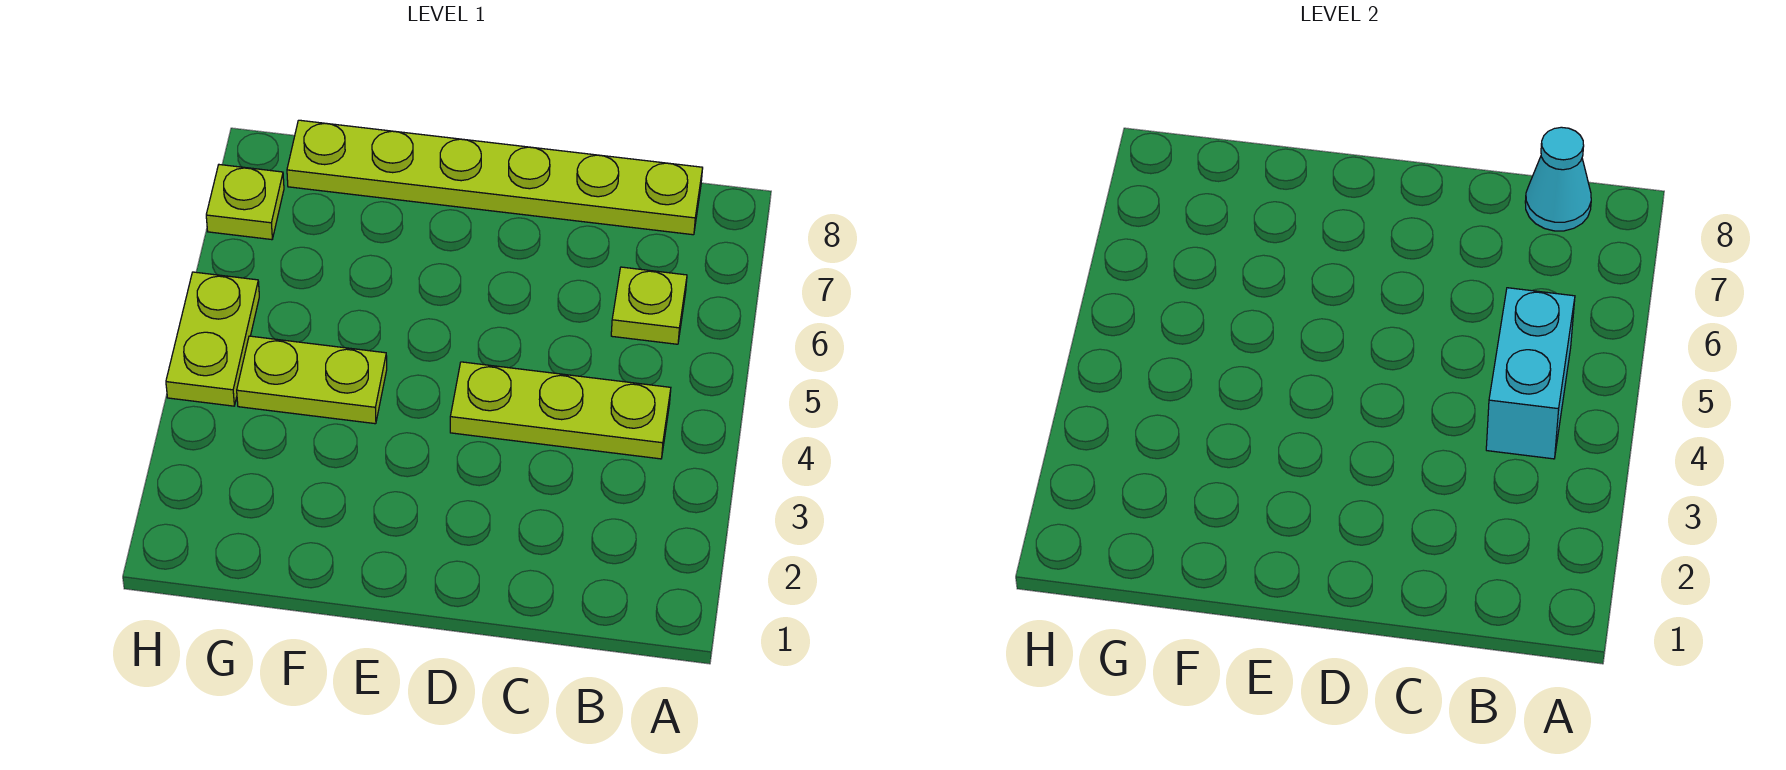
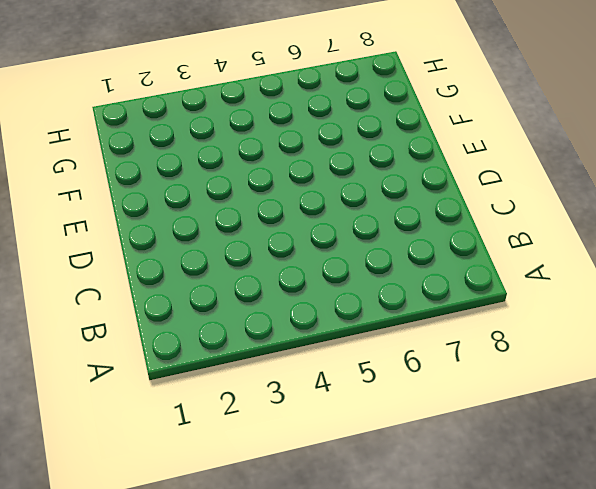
none -> lime plate B4:D4 level 1
none -> lime plate B6 level 1

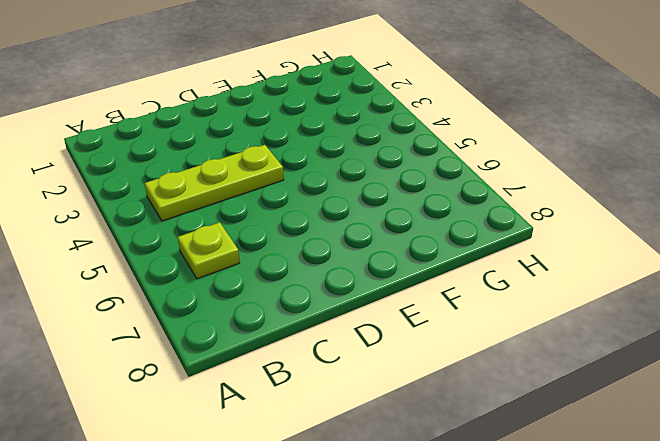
none -> lime plate B8:G8 level 1
none -> lime plate F4:G4 level 1

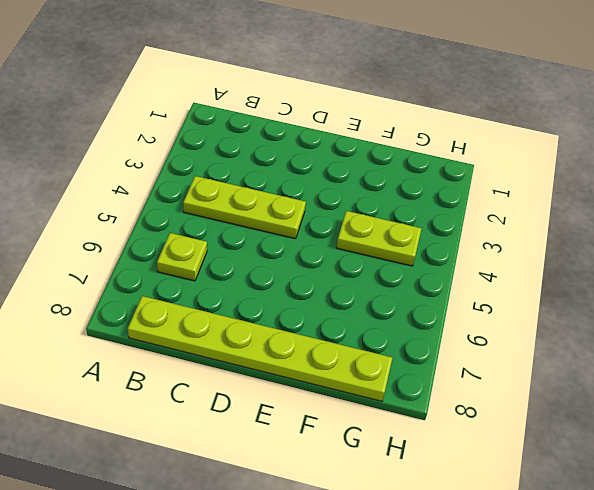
none -> lime plate H4:H5 level 1
none -> lime plate H7 level 1

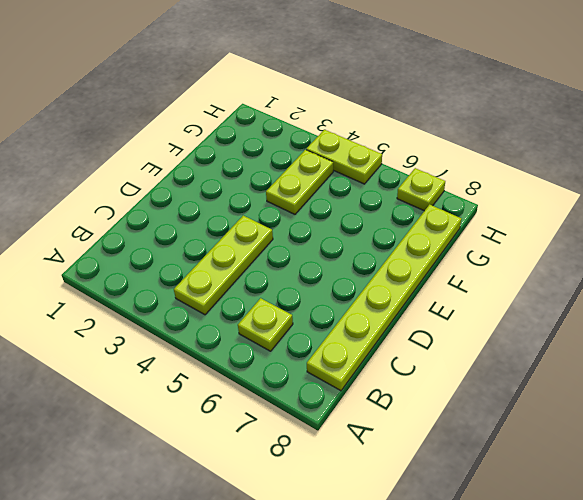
none -> cyan brick B4:B5 level 2
none -> cyan cone B8 level 2

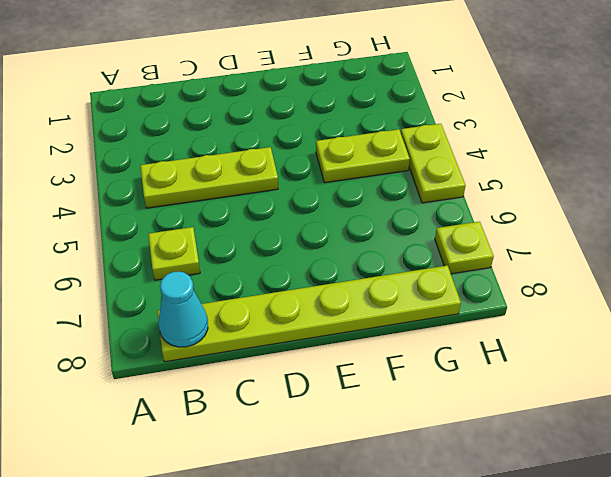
none -> cyan brick B4:B5 level 2

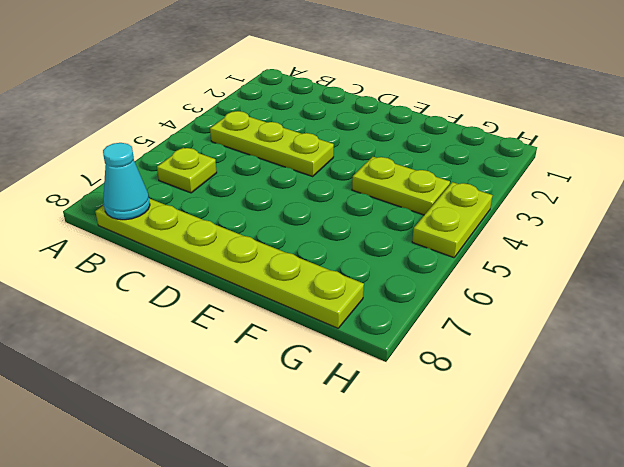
none -> lime plate H7 level 1
none -> cyan brick B4:B5 level 2

